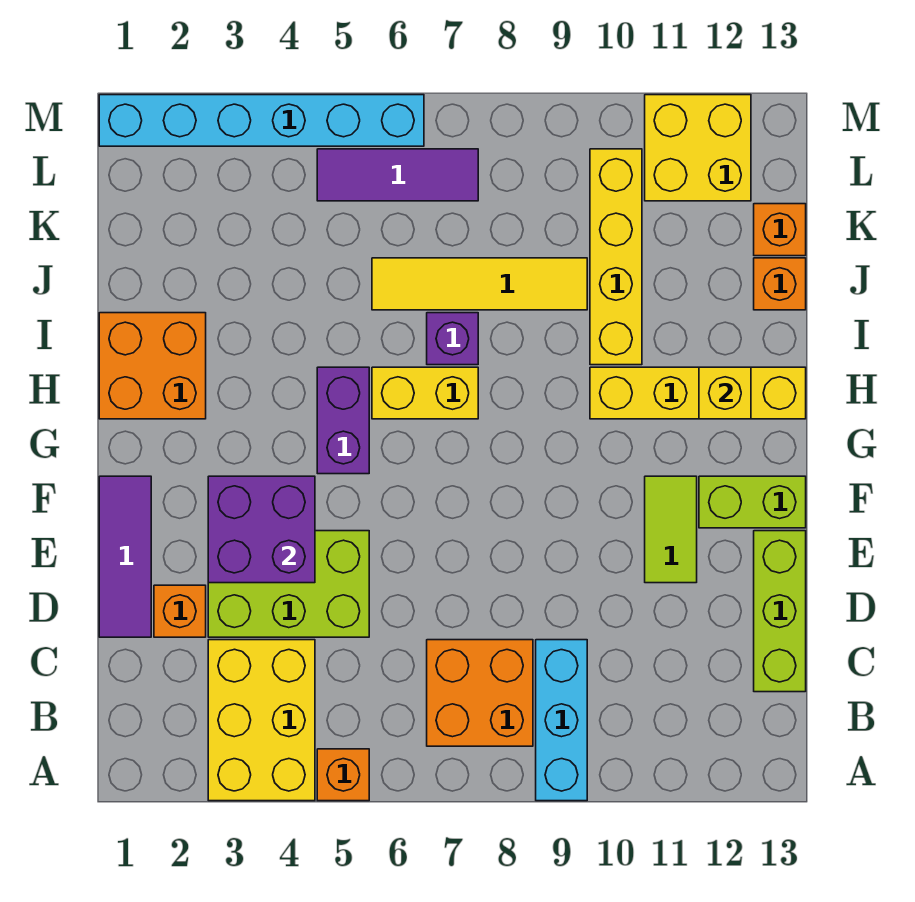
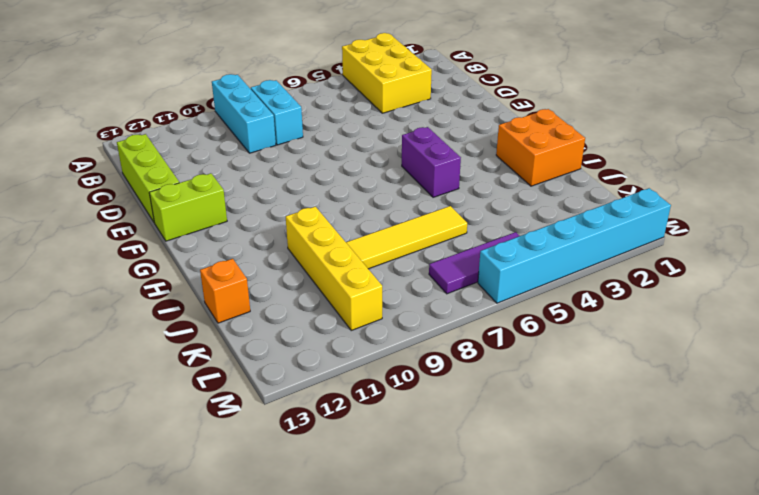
cyan brick B8:C8 level 1 -> orange brick B7:C8 level 1
none -> orange brick A5 level 1
none -> purple tile D1:F1 level 1
none -> orange brick D2 level 1

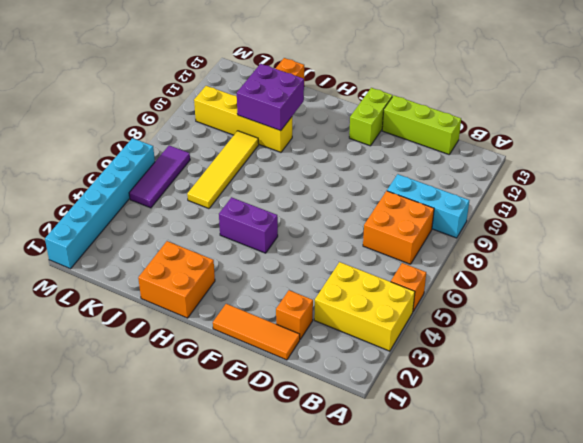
orange tile D1:F1 level 1 -> purple tile D1:F1 level 1
purple brick I10:J11 level 2 -> purple brick E3:F4 level 2
none -> lime brick D3:E5 level 1
none -> lime tile E11:F11 level 1
none -> yellow brick H6:H7 level 1

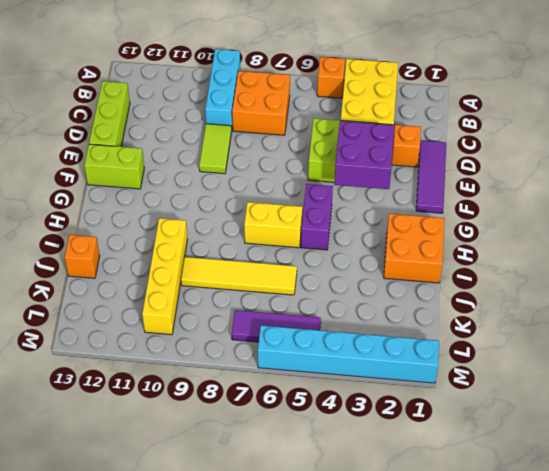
lime tile D9:E9 level 1 -> lime tile E11:F11 level 1
none -> yellow brick H10:H13 level 1
none -> purple brick I7 level 1
none -> orange brick K13 level 1

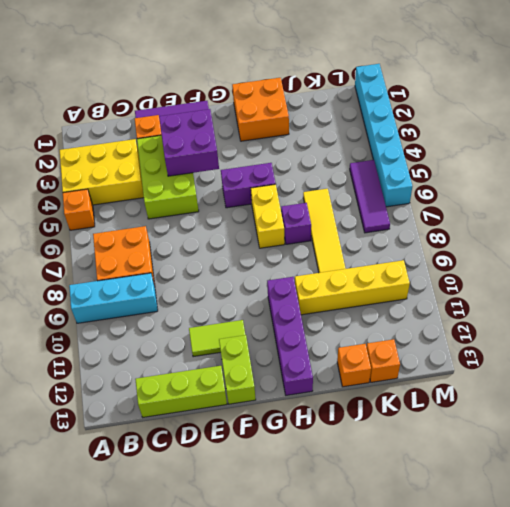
purple brick H10:H13 level 1 -> yellow brick H10:H13 level 1
none -> yellow brick L11:M12 level 1
none -> yellow brick H12 level 2

